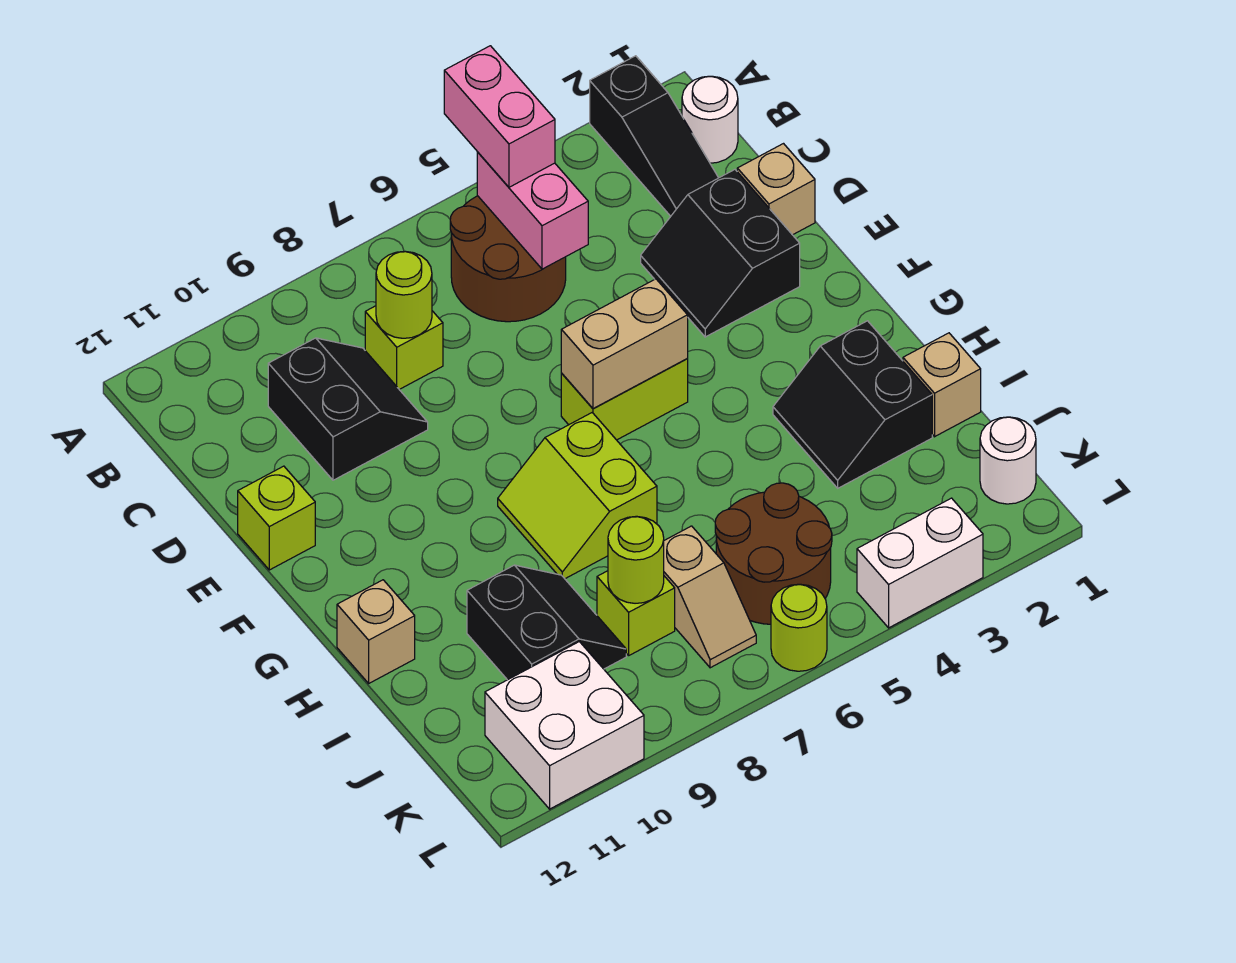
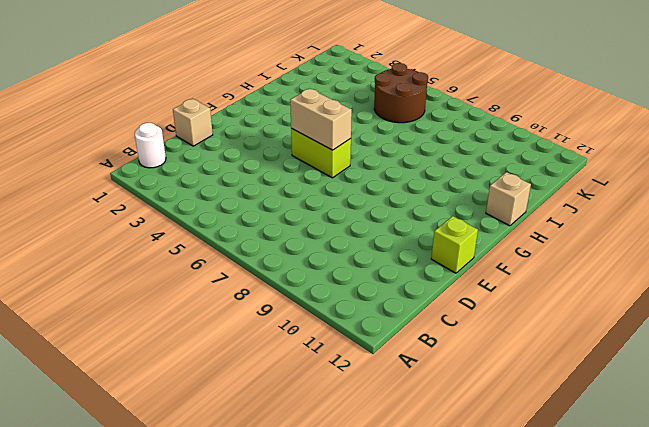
none -> black slope A2:C2 level 1 top A
none -> brown round brick B5:C6 level 1
none -> lime brick C8 level 1

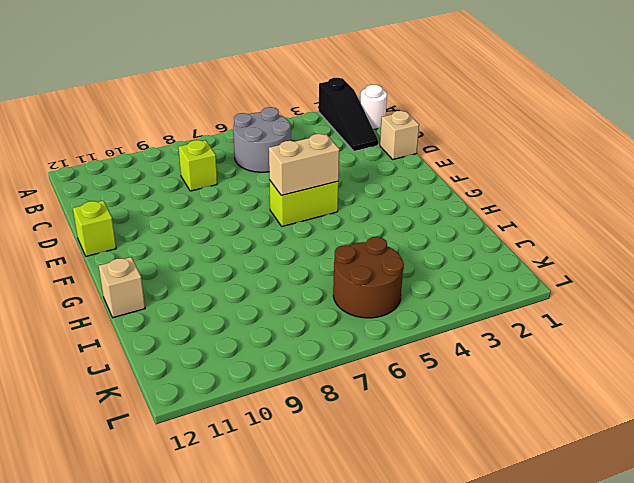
grey round brick B5:C6 level 1 -> brown round brick B5:C6 level 1
none -> black slope C9:D10 level 1 top 10
none -> black slope D2:E3 level 1 top 2
none -> lime slope G7:H8 level 1 top 7

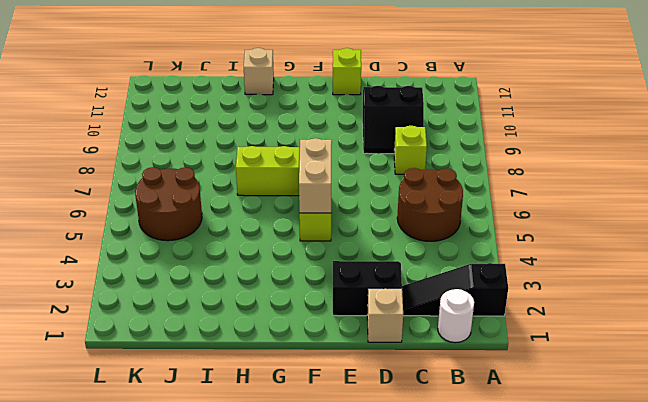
none -> black slope H2:I3 level 1 top 2
none -> tan brick I1 level 1
none -> black slope I9:J10 level 1 top 10

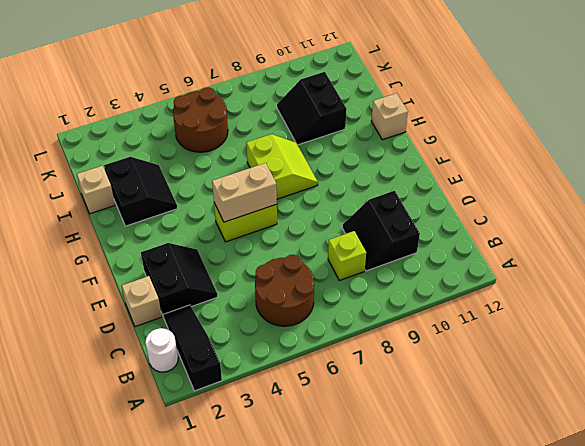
none -> lime brick E12 level 1
none -> tan slope J7:K7 level 1 top J
none -> lime brick J8 level 1

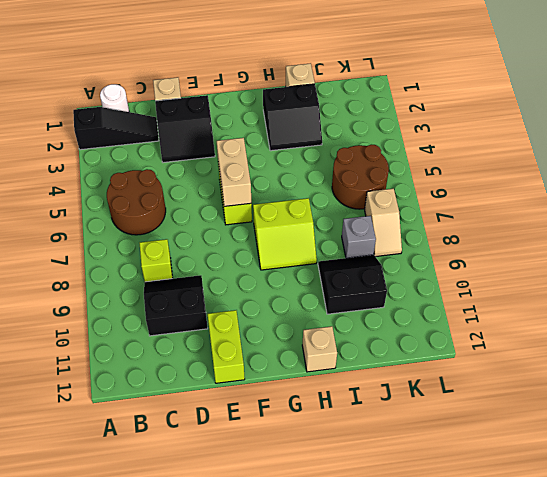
lime brick E11:E12 level 1 -> lime brick E12 level 1
grey brick J8 level 1 -> lime brick J8 level 1
tan slope K7:K8 level 1 top 7 -> tan slope J7:K7 level 1 top J
none -> white round brick K1 level 1
none -> white brick K10:L11 level 1
none -> white brick L3:L4 level 1

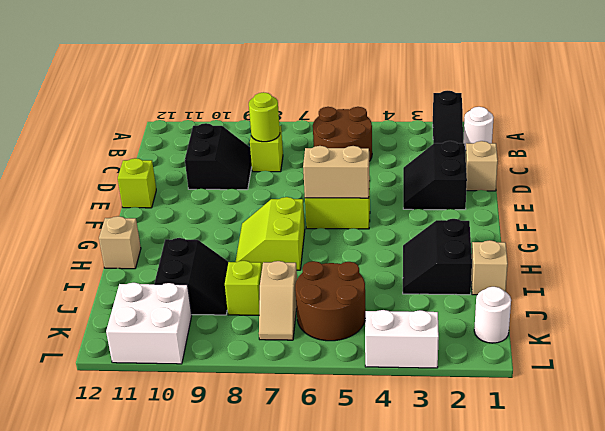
none -> lime round brick L6 level 1
none -> pink brick B5:C5 level 2
none -> lime round brick J8 level 2

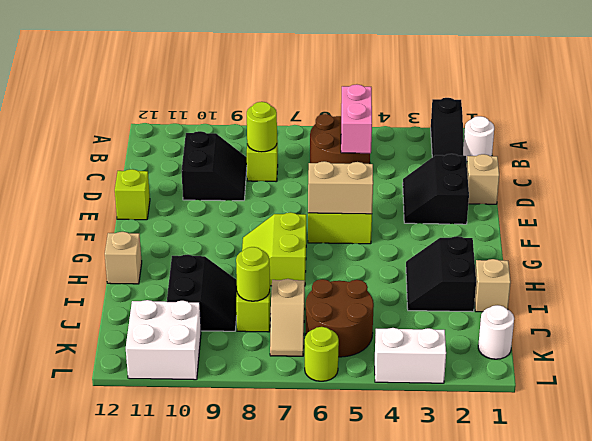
none -> pink brick A5:B5 level 3

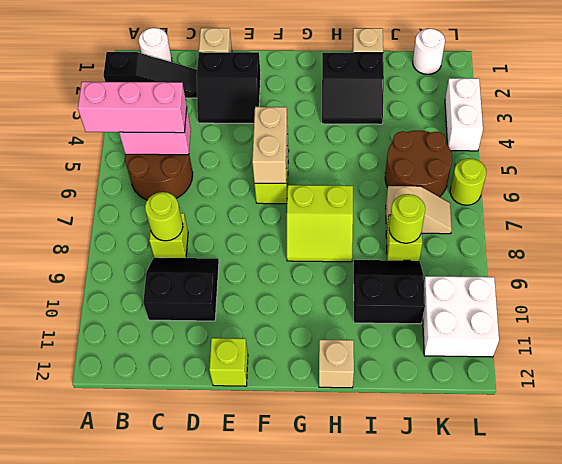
pink brick A5:C5 level 3 -> pink brick A5:B5 level 3

